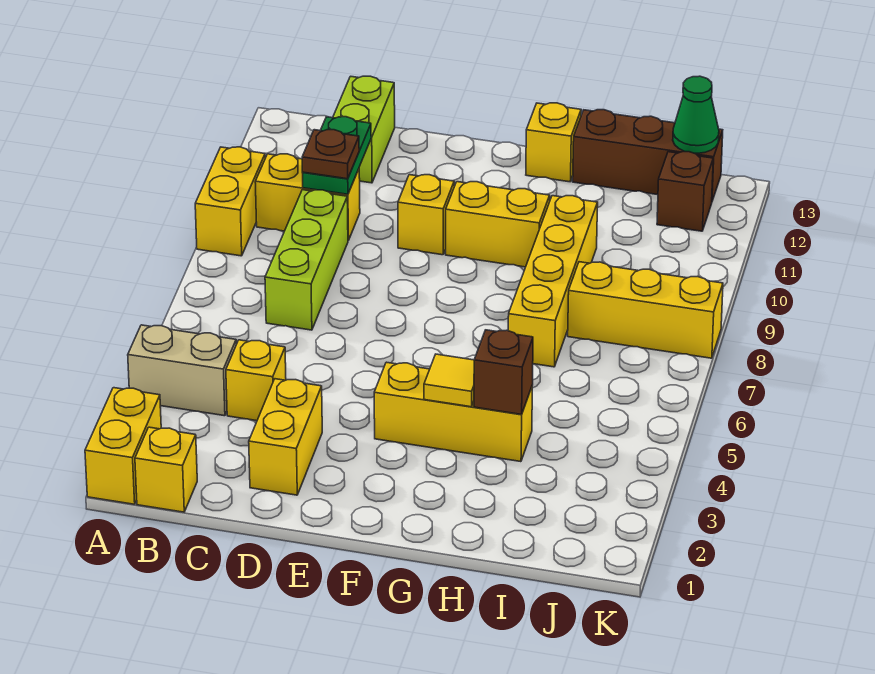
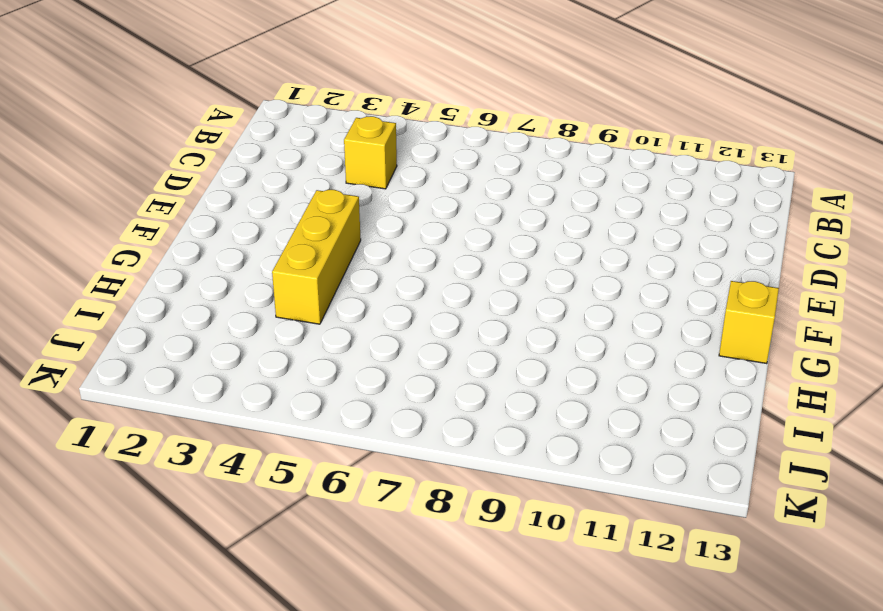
none -> yellow brick A1:A2 level 1
none -> tan brick A4:B4 level 1
none -> yellow brick A9:A10 level 1

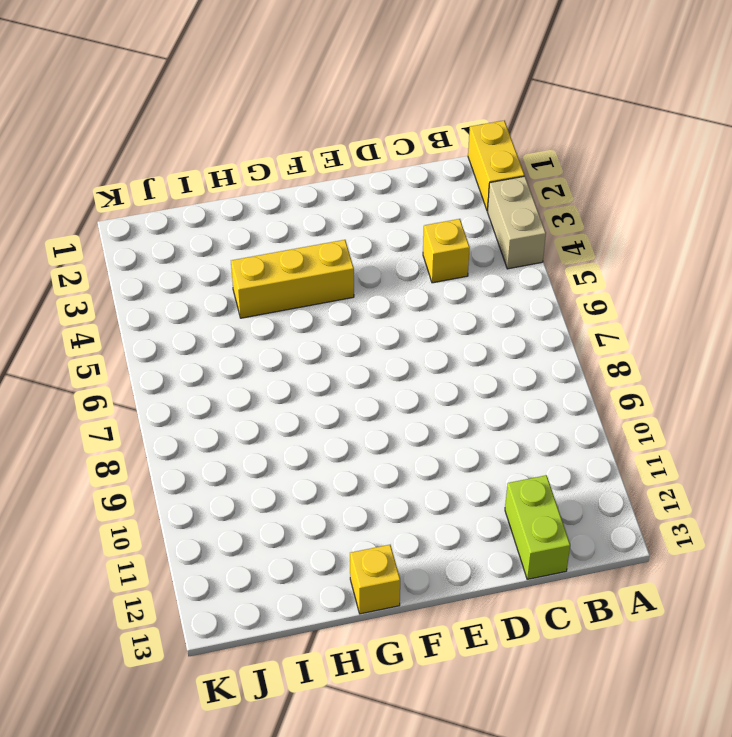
tan brick A3:A4 level 1 -> tan brick A4:B4 level 1
none -> yellow brick A9:A10 level 1
none -> yellow brick B1 level 1
none -> yellow brick B10:C10 level 1

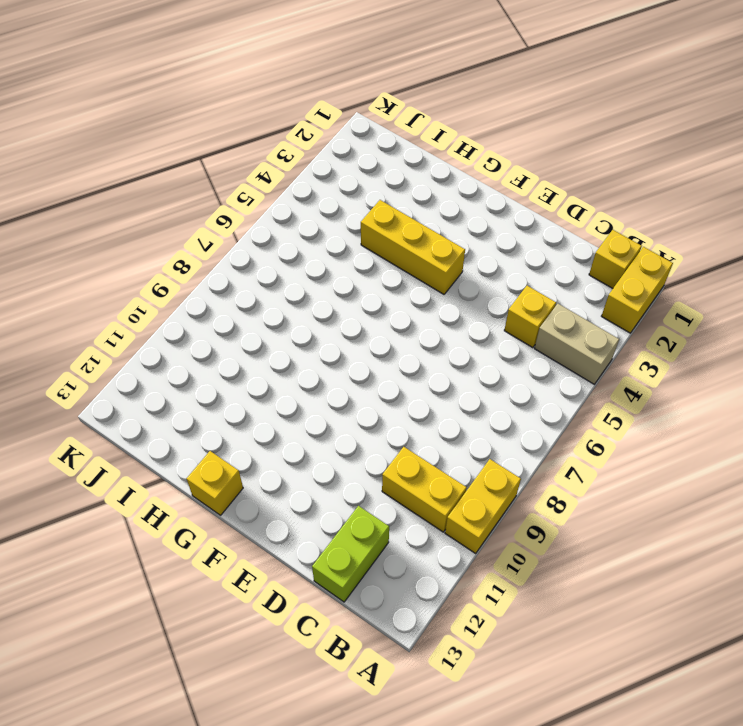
none -> lime brick C7:C9 level 1
none -> yellow brick D2:D3 level 1
none -> yellow brick E10 level 1

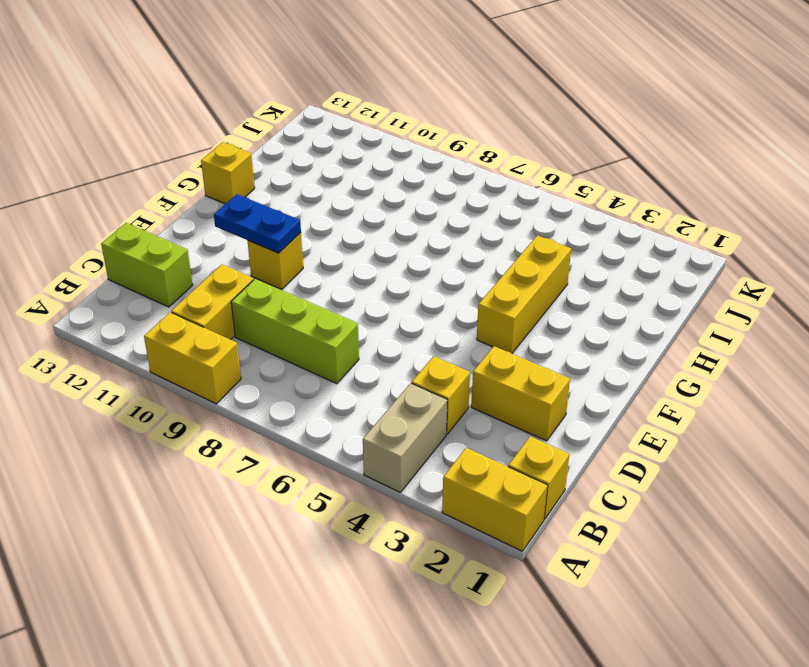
blue plate E10:E11 level 2 -> none
none -> yellow brick F10:G10 level 1
none -> yellow brick H7:H10 level 1
none -> brown brick H13:J13 level 1

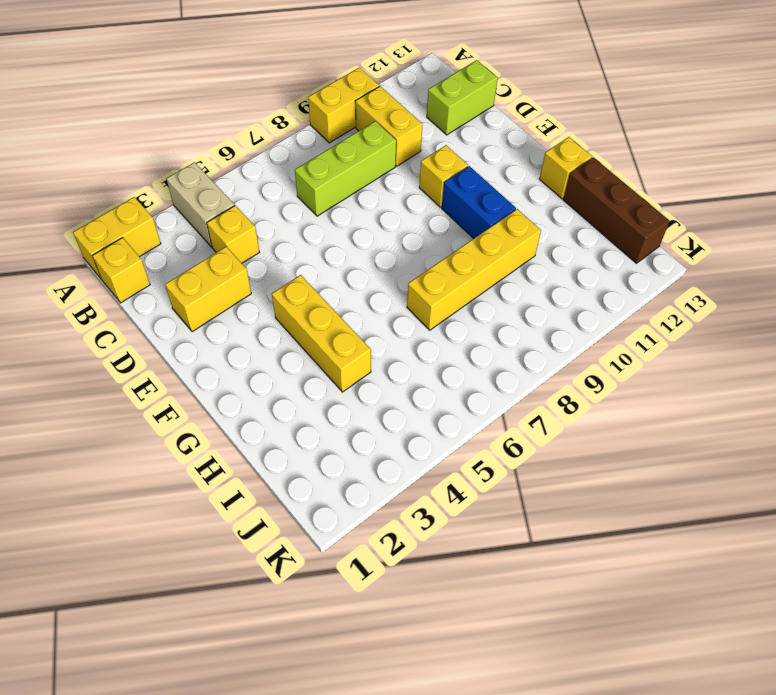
blue brick F10:G10 level 1 -> yellow brick F10:G10 level 1
none -> yellow brick I8:K8 level 1
none -> brown brick J12 level 1
none -> green plate C10:C11 level 2

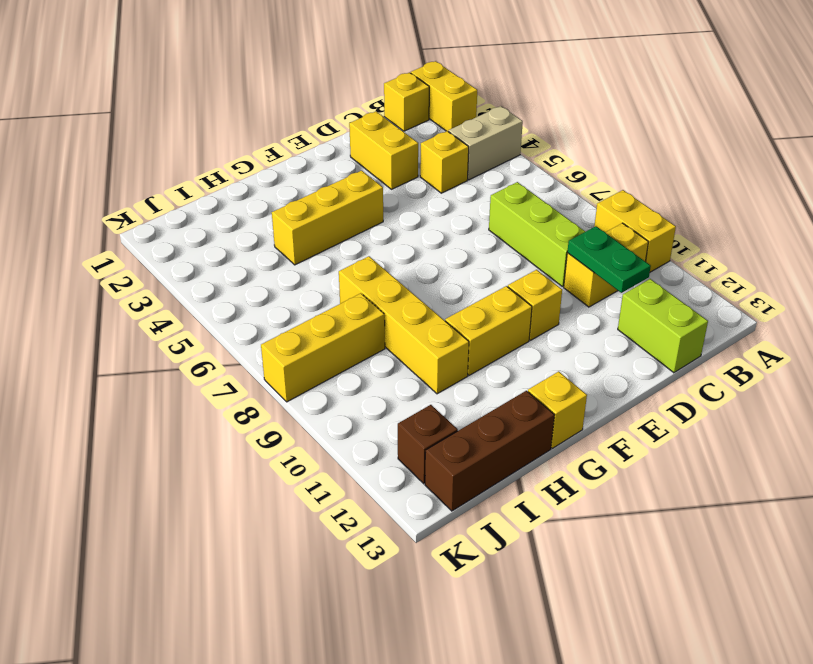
none -> yellow tile G4 level 2
none -> brown brick H4 level 2
none -> green cone J13 level 2

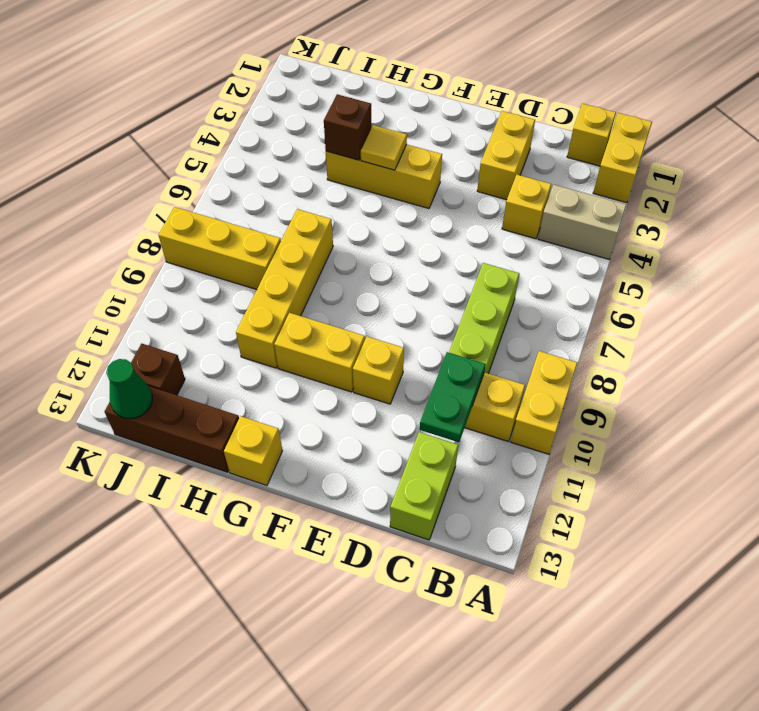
none -> brown plate C10 level 3

